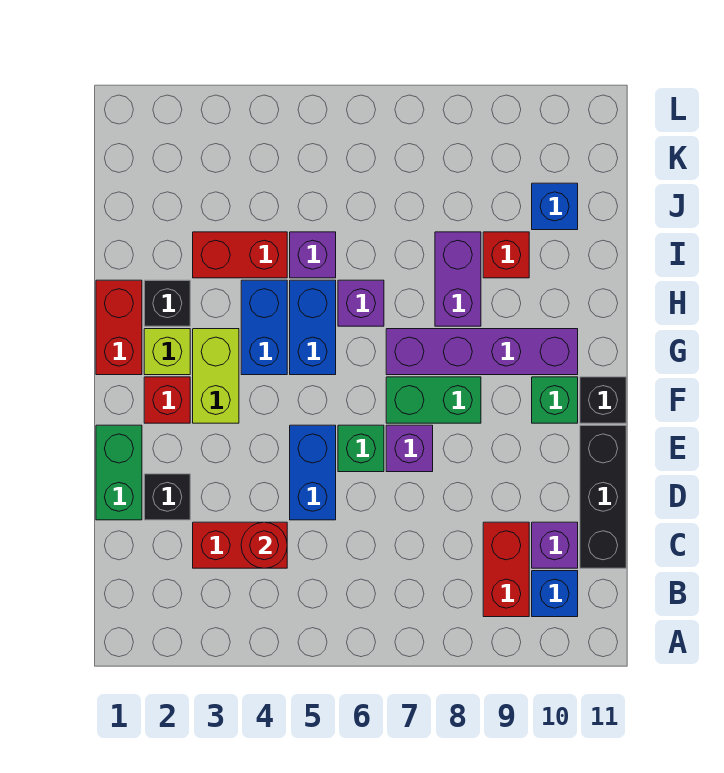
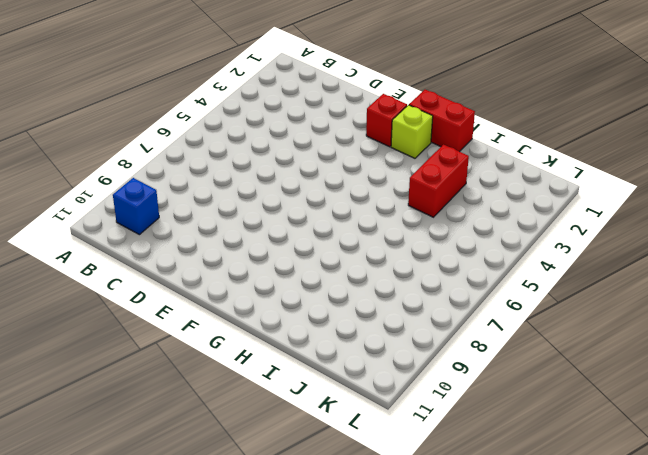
none -> red brick B9:C9 level 1
none -> red brick C3:C4 level 1
none -> purple brick C10 level 1

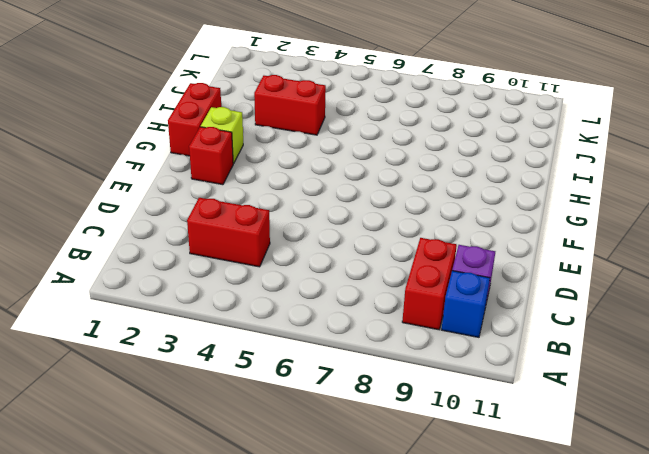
none -> black brick C11:E11 level 1
none -> green brick D1:E1 level 1
none -> black brick D2 level 1

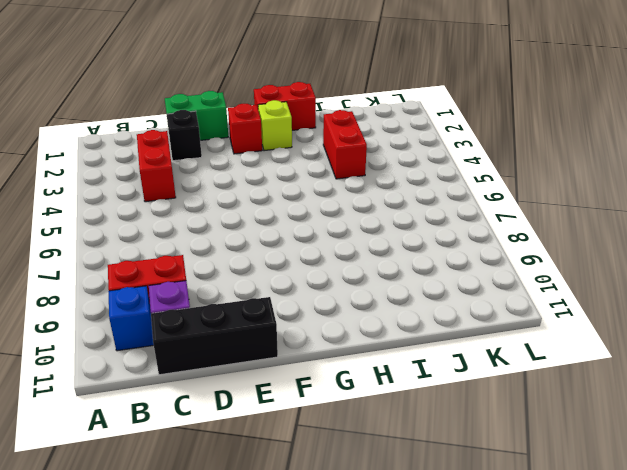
none -> blue brick D5:E5 level 1
none -> green brick E6 level 1
none -> purple brick E7 level 1

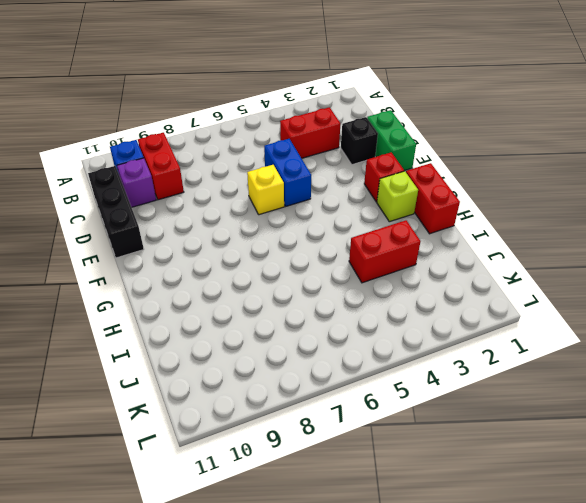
yellow brick E6 level 1 -> green brick E6 level 1
none -> purple brick E7 level 1
none -> lime brick F3:G3 level 1
none -> green brick F7:F8 level 1

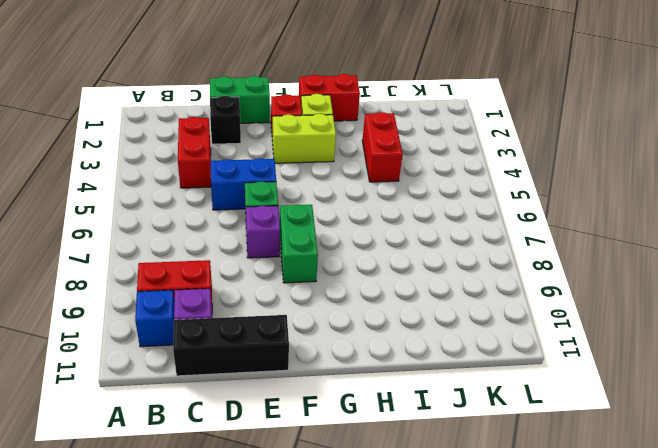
none -> green brick F10 level 1
none -> black brick F11 level 1
none -> blue brick G4:H4 level 1

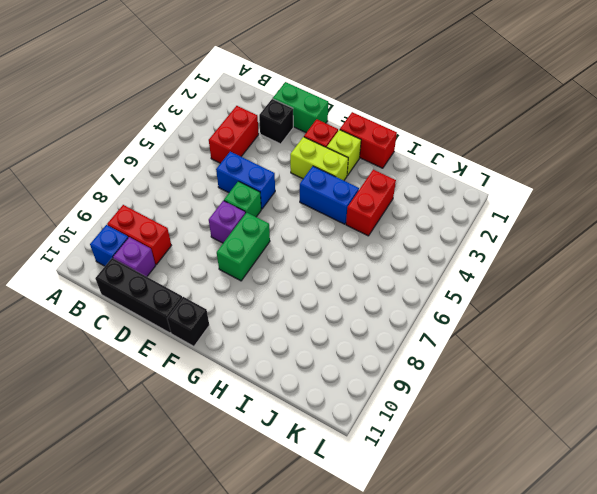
none -> green brick F10 level 1
none -> blue brick G5:H5 level 1
none -> purple brick G7:G10 level 1

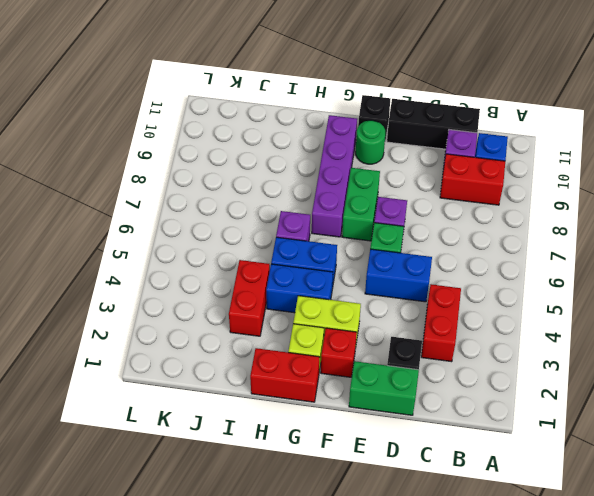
green round brick F10 level 1 -> green brick F10 level 1
none -> black brick H2 level 1
none -> purple brick H8:I8 level 1
none -> purple brick I5 level 1

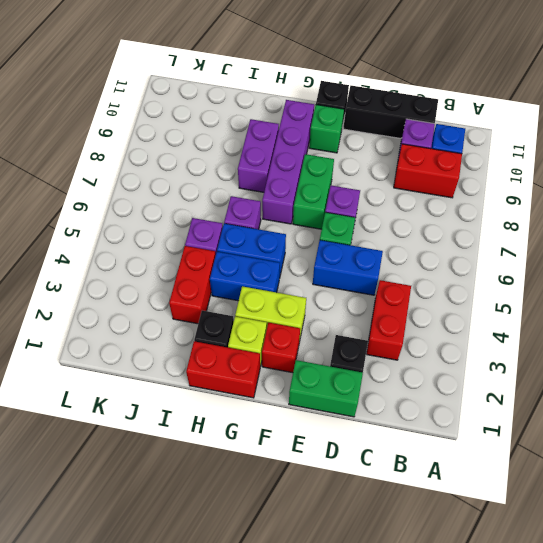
purple brick H8:H9 level 1 -> purple brick H8:I8 level 1
none -> red brick I9 level 1
none -> blue brick J10 level 1
none -> red round brick C4 level 2

